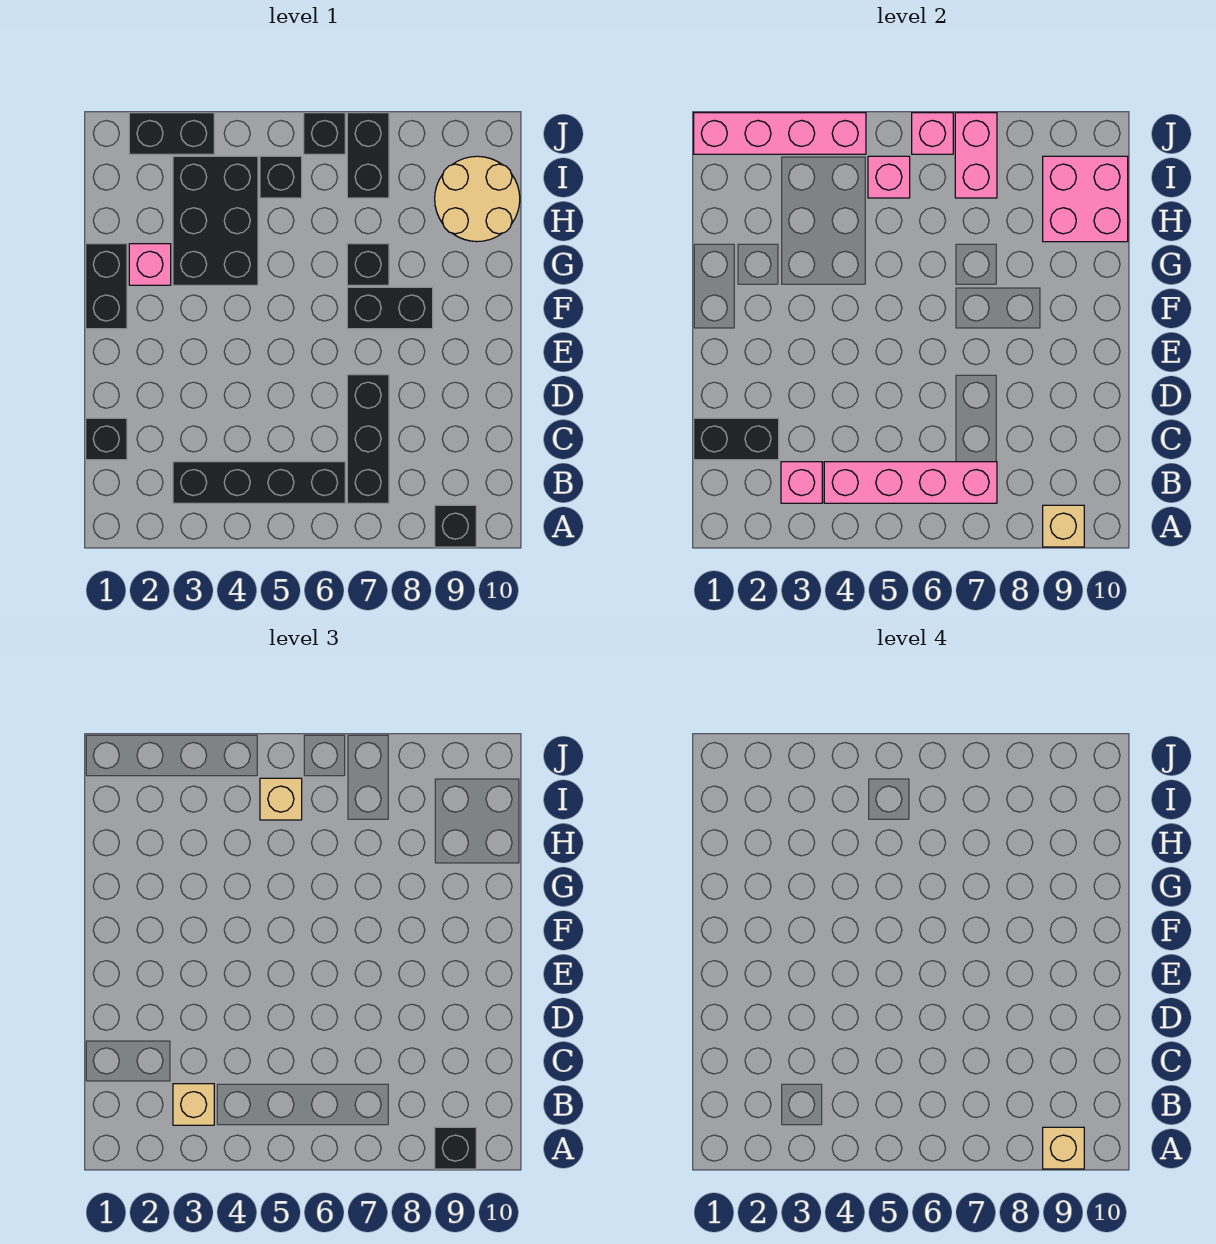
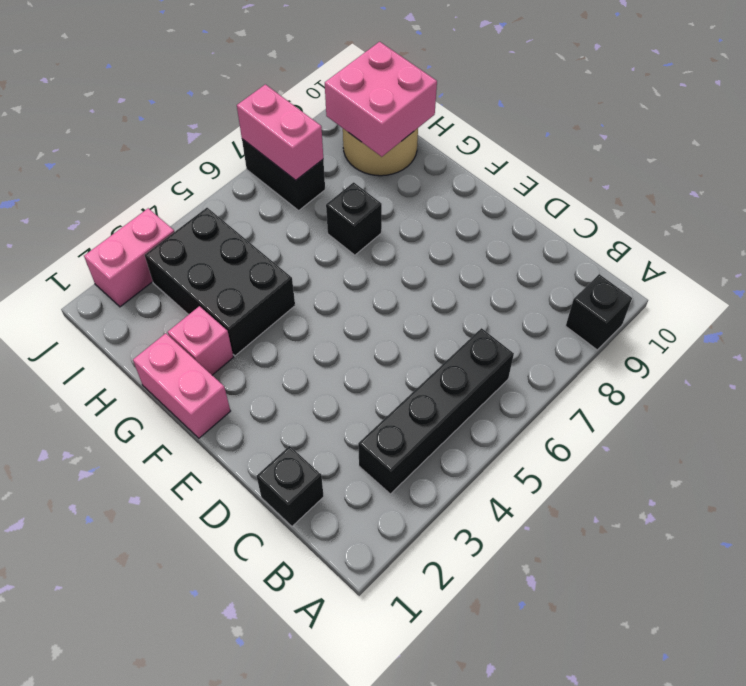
pink brick F1:G1 level 1 -> black brick F1:G1 level 1
pink brick J2:J3 level 1 -> black brick J2:J3 level 1
none -> black brick B7:D7 level 1
none -> black brick F7:F8 level 1
none -> black brick I5 level 1

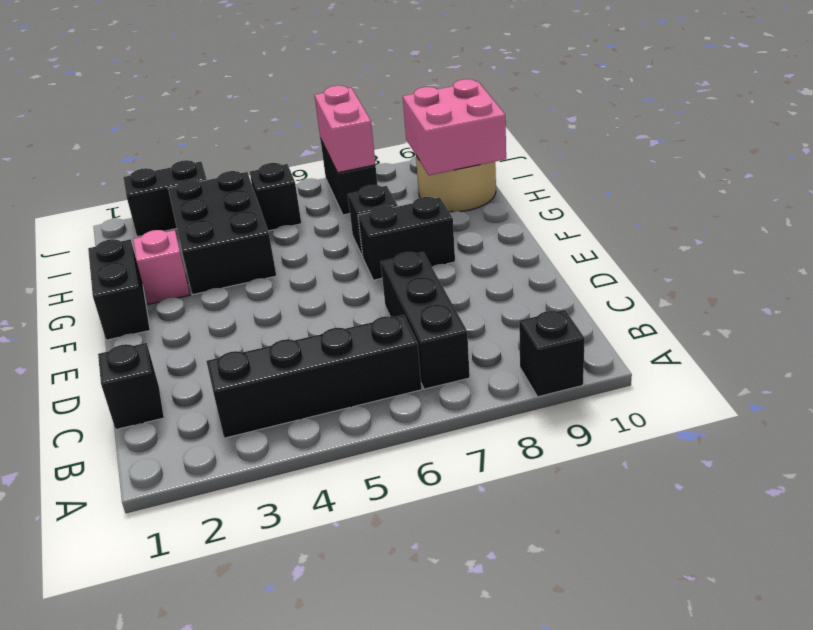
none -> black brick J6 level 1
none -> tan brick A9 level 2
none -> pink brick B3 level 2

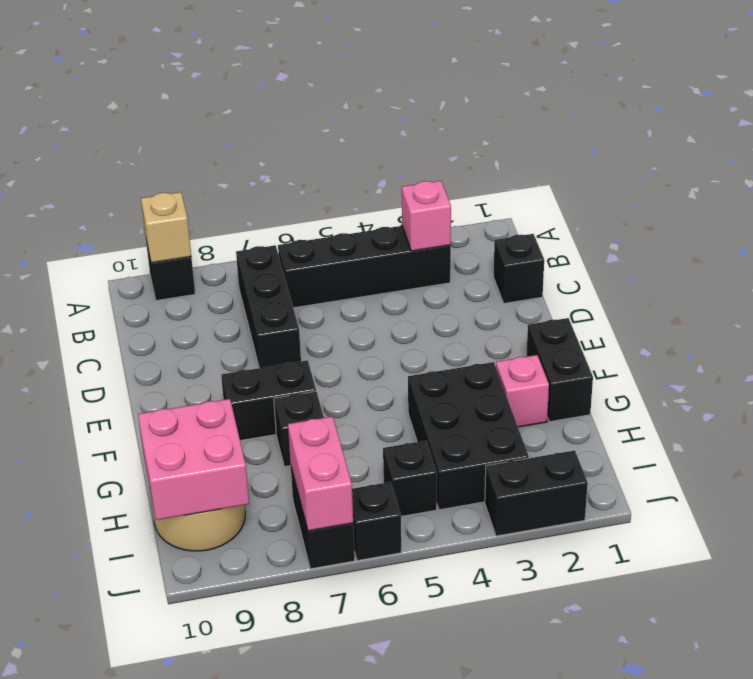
none -> pink brick B4:B7 level 2
none -> black brick C1:C2 level 2
none -> pink brick I5 level 2

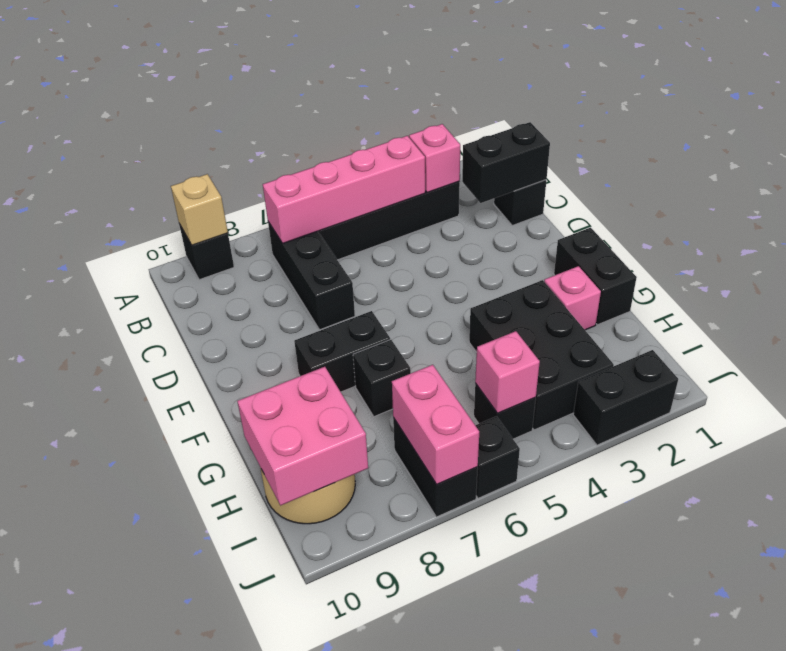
none -> pink brick J1:J4 level 2
none -> pink brick J6 level 2
none -> black brick A9 level 3

